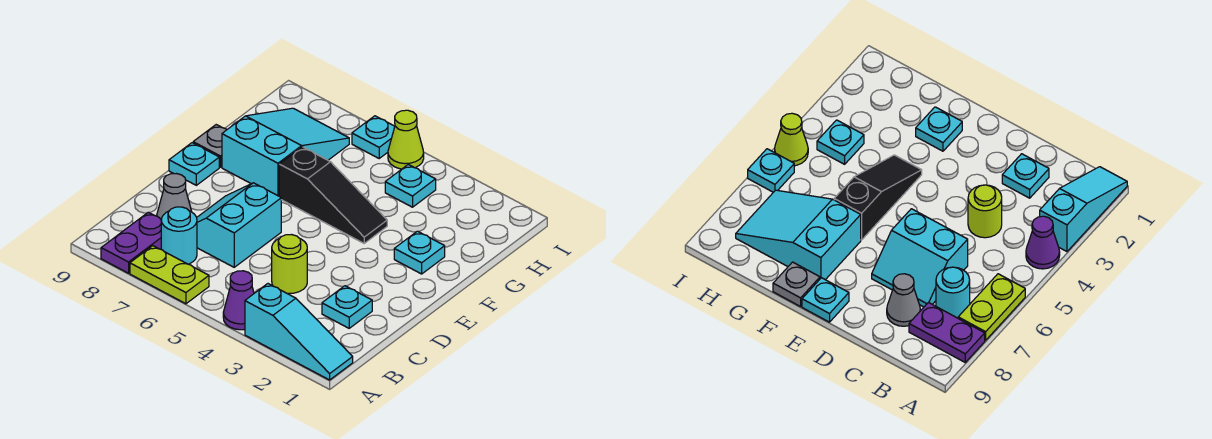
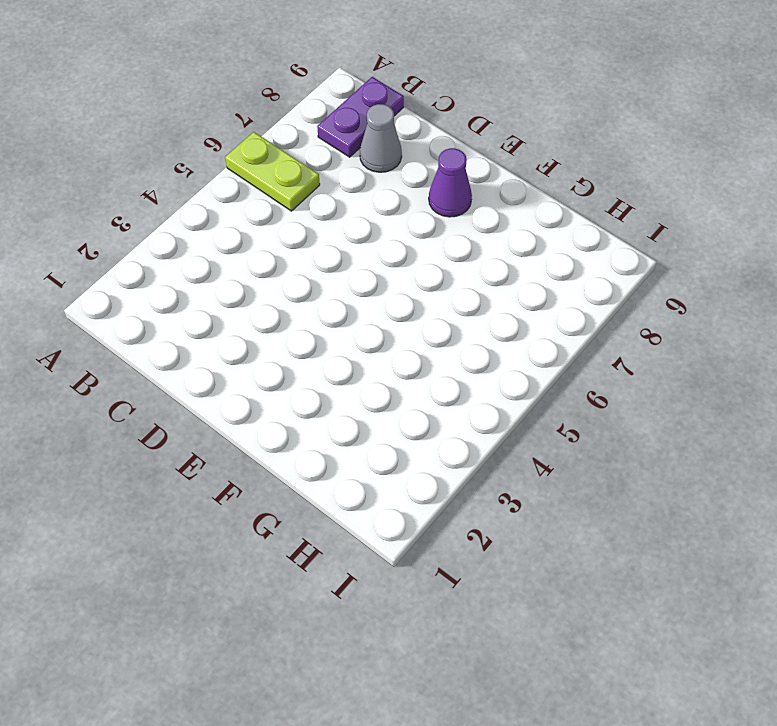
lime plate A6:B6 level 1 -> lime plate A6:A7 level 1
purple plate B8:B9 level 1 -> purple plate A8:B8 level 1
purple cone E8 level 1 -> purple cone A4 level 1
none -> cyan slope A1:A3 level 1 top 3
none -> cyan round brick B7 level 1
none -> cyan plate C2 level 1

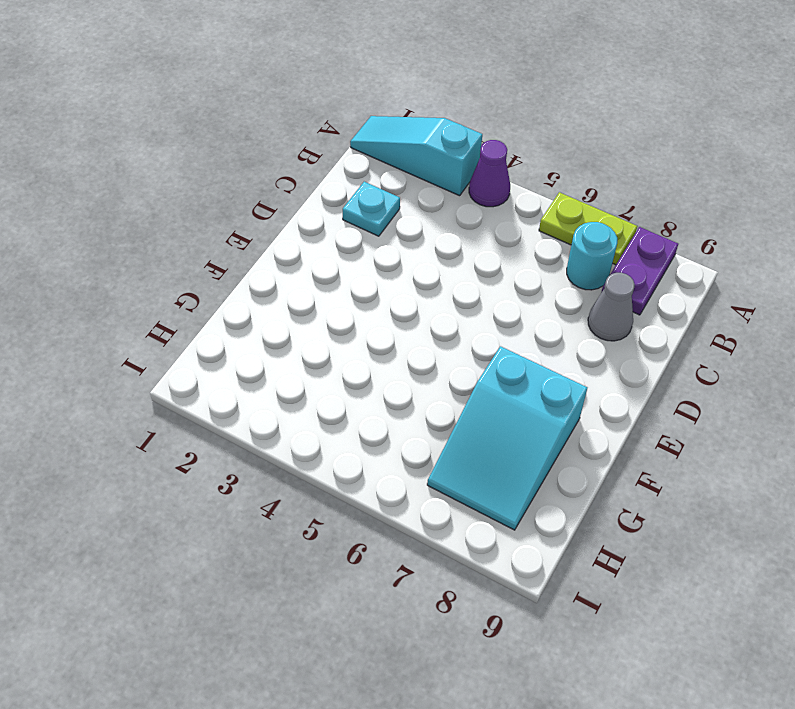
none -> lime round brick C4 level 1
none -> cyan slope C6:D7 level 1 top 6
none -> cyan plate E9 level 1

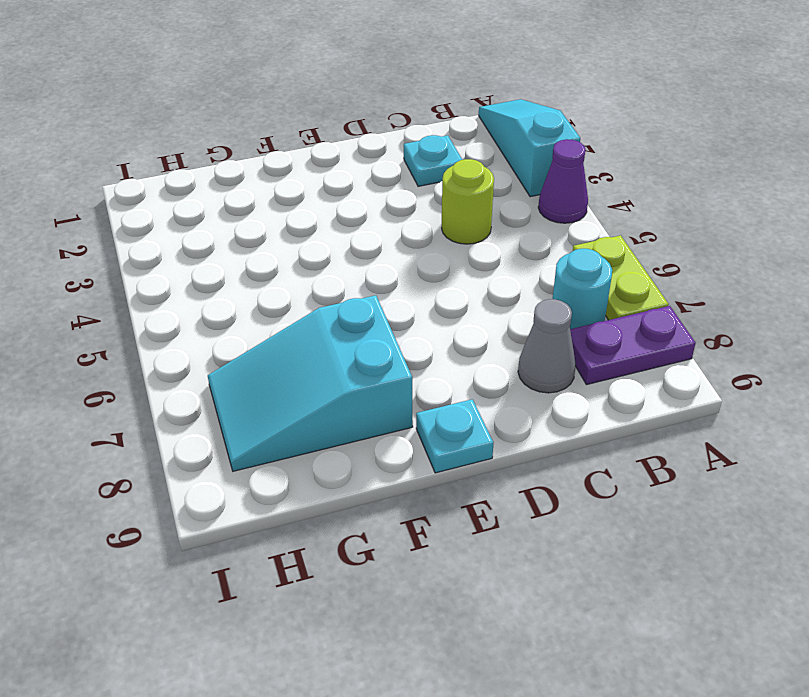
none -> cyan slope C6:D7 level 1 top 6
none -> cyan plate F2 level 1
none -> black slope F4:F6 level 1 top 6

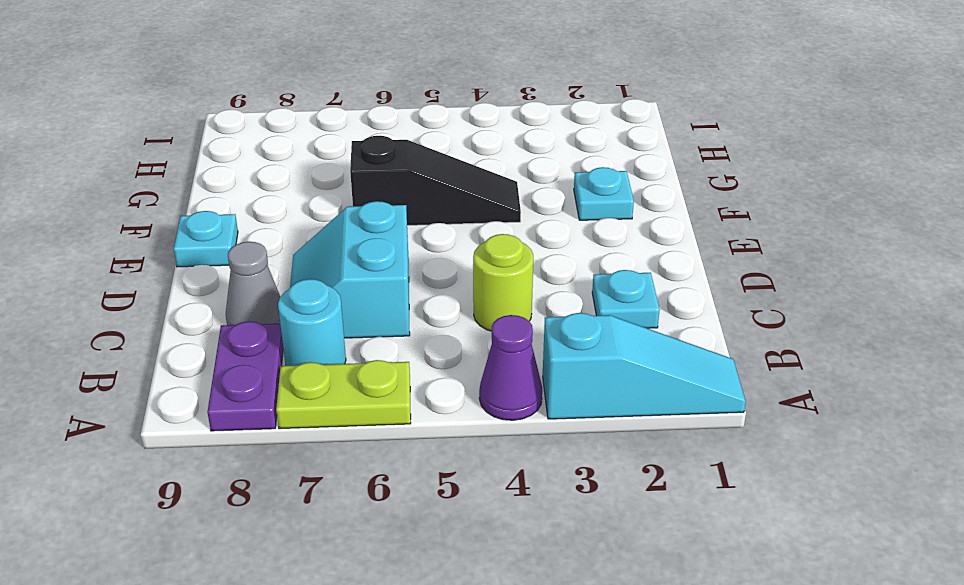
none -> cyan slope F7:H8 level 1 top F
none -> grey plate F9 level 1
none -> cyan plate H4 level 1

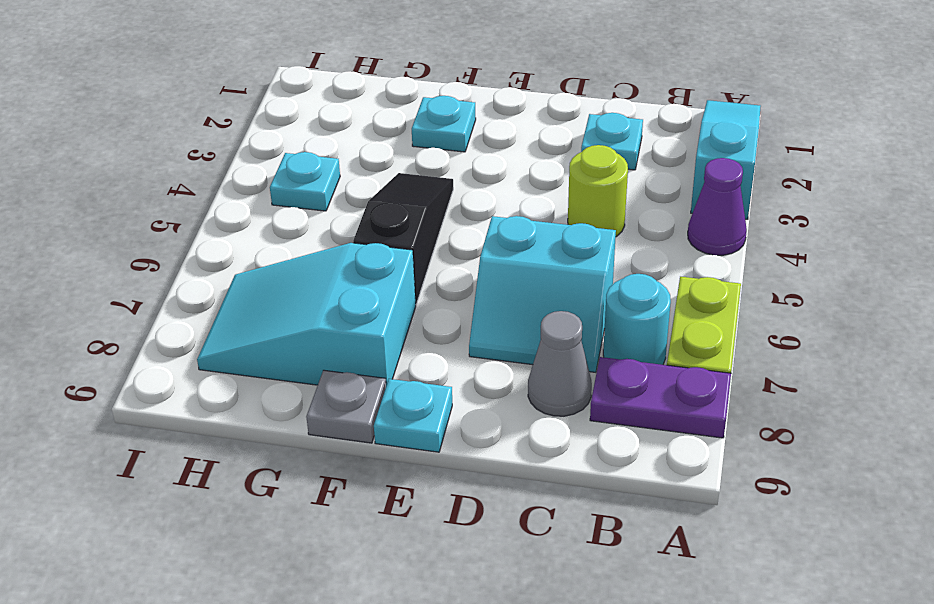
none -> lime cone I5 level 1
none -> cyan plate I6 level 1

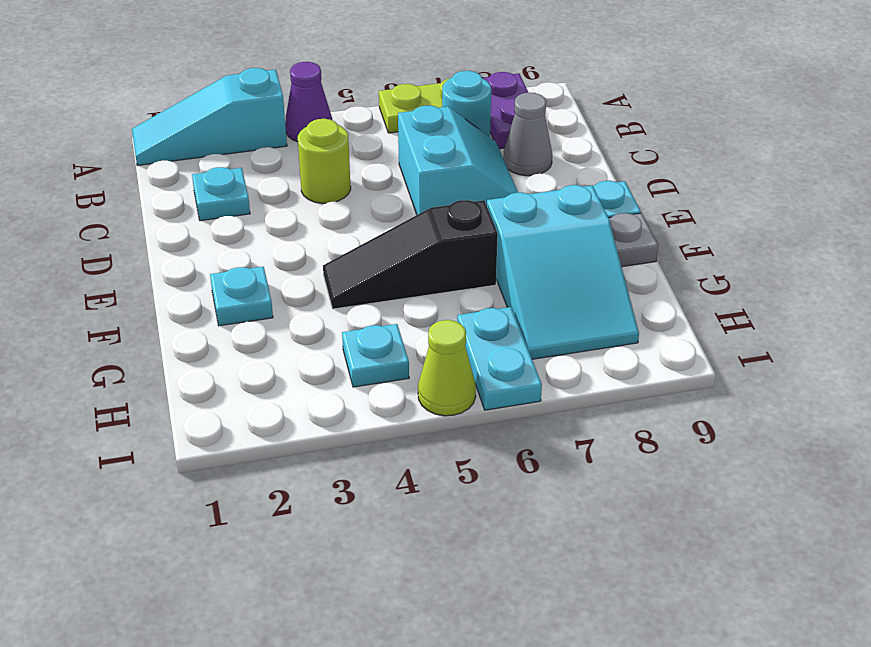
cyan plate H6:I6 level 1 -> cyan plate I6 level 1

